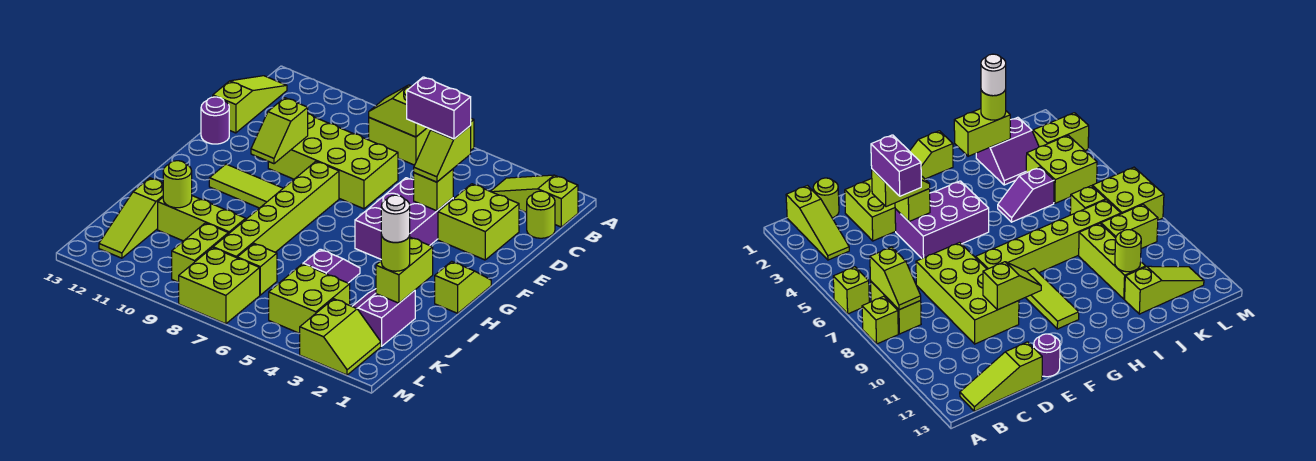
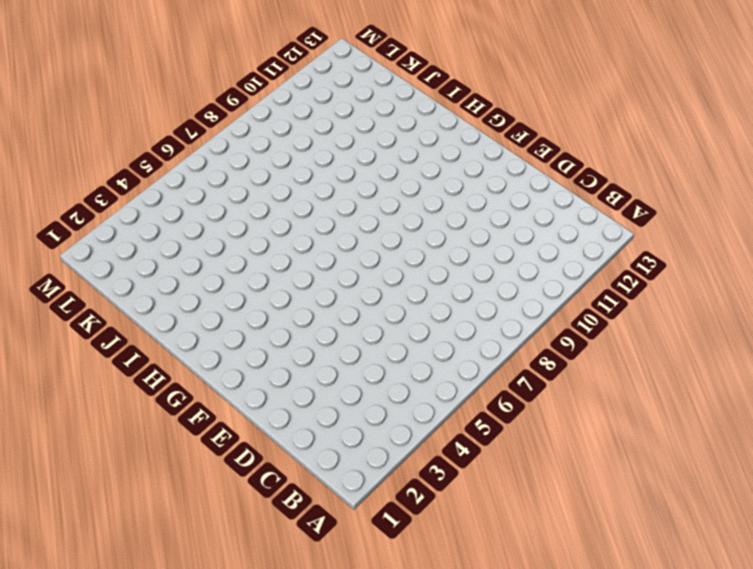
none -> lime brick A6 level 1
none -> lime brick A8 level 1
none -> lime slope B1:B3 level 1 top 1
none -> lime brick B7:B8 level 1

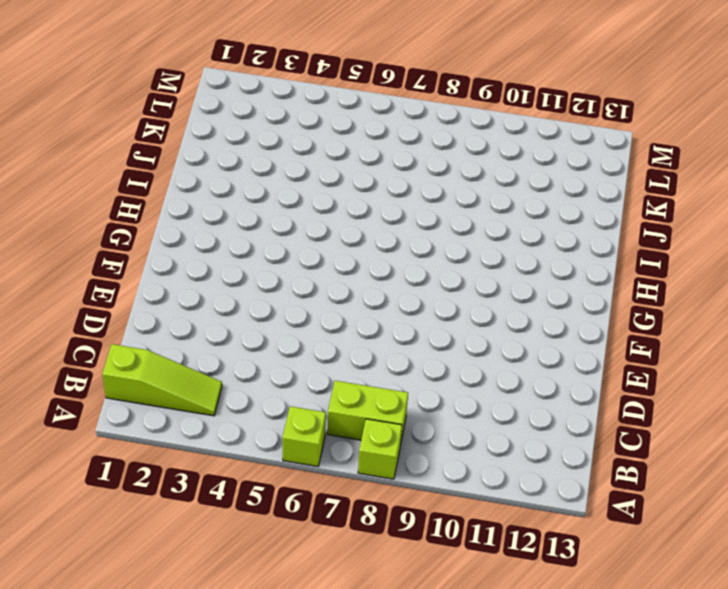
none -> lime slope B13:D13 level 1 top D
none -> lime round brick C1 level 1
none -> lime brick D2:E3 level 1
none -> lime brick D7:E10 level 1

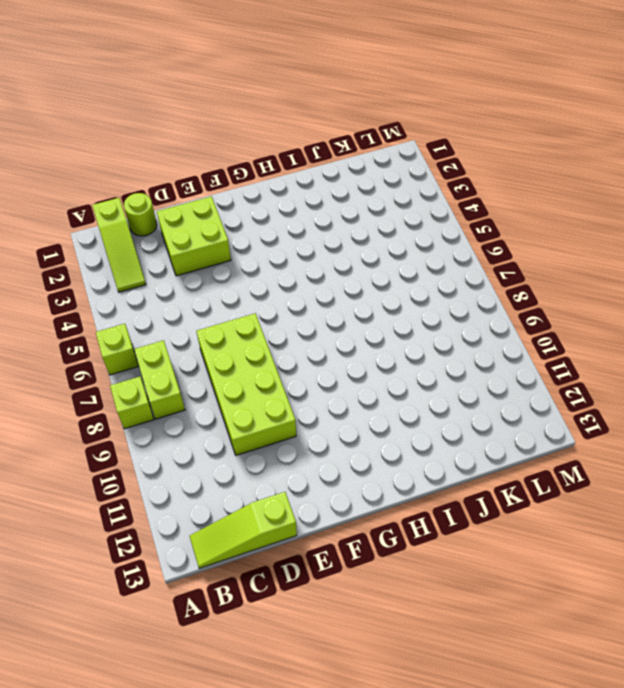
none -> purple brick E4:G5 level 1
none -> purple round brick E13 level 1
none -> lime brick F8:K8 level 1
none -> lime slope G1:H1 level 1 top H

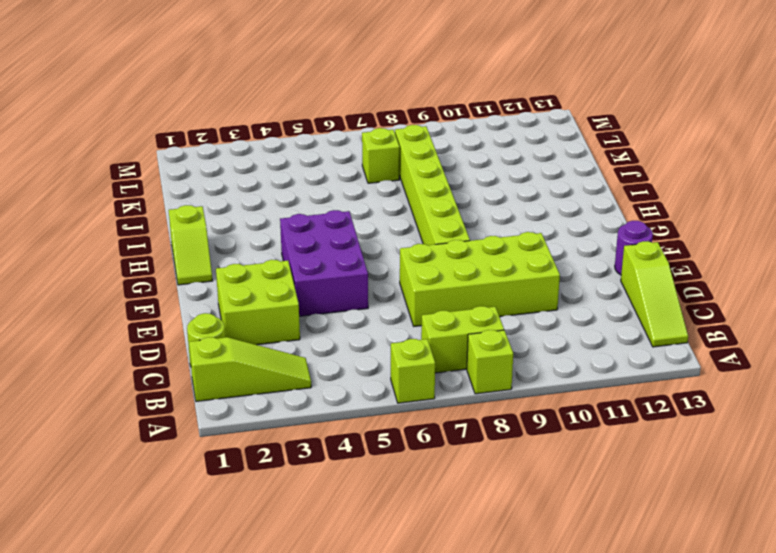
none -> lime tile G9:G11 level 1
none -> purple slope I5:J5 level 1 top J
none -> purple slope J2:K3 level 1 top 2
none -> lime brick J9:J11 level 1

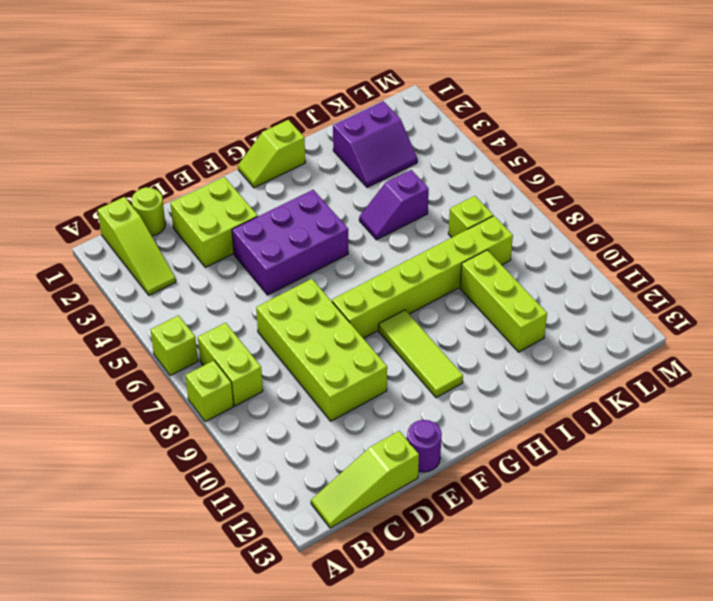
none -> lime slope J12:L12 level 1 top J
none -> lime brick K4:L5 level 1
none -> lime brick K9:L9 level 1
none -> lime slope L2:M3 level 1 top 3

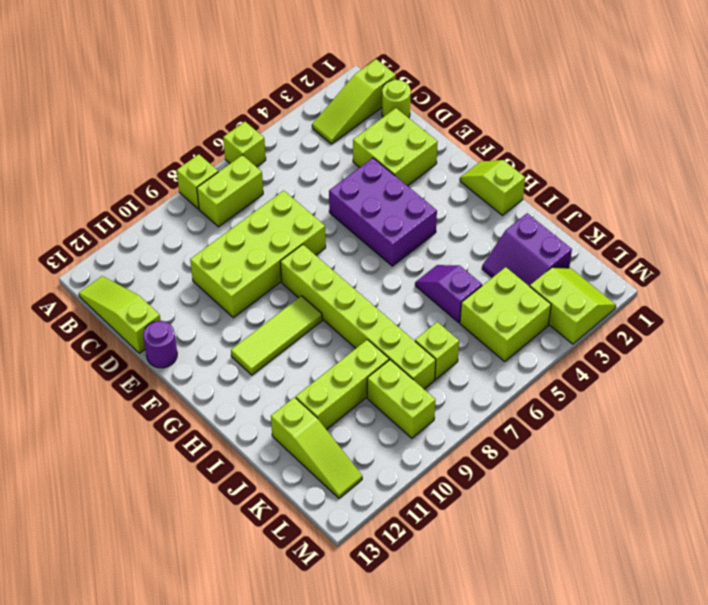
none -> lime brick L7:M8 level 1
none -> lime slope B7:B8 level 2 top 7
none -> lime brick E4 level 2
none -> lime slope E10:F10 level 2 top E

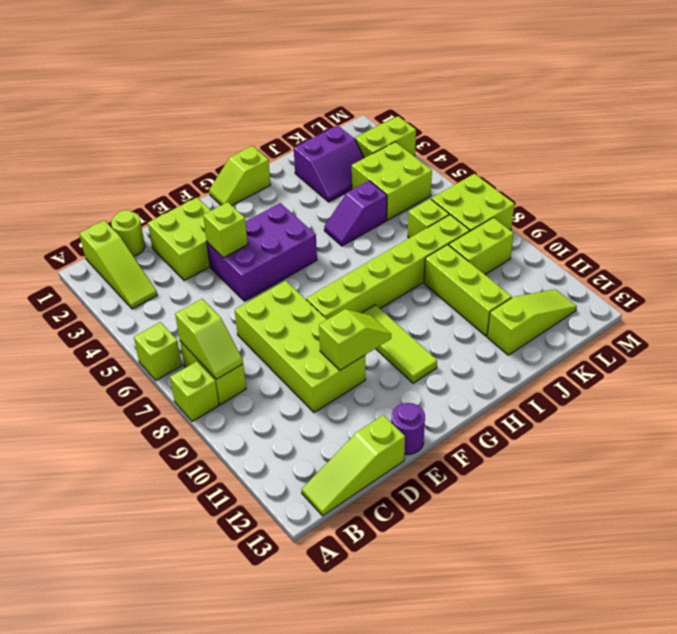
none -> lime brick I2:J2 level 2
none -> lime round brick J11 level 2
none -> lime slope D4:E4 level 3 top D
none -> lime round brick J2 level 3

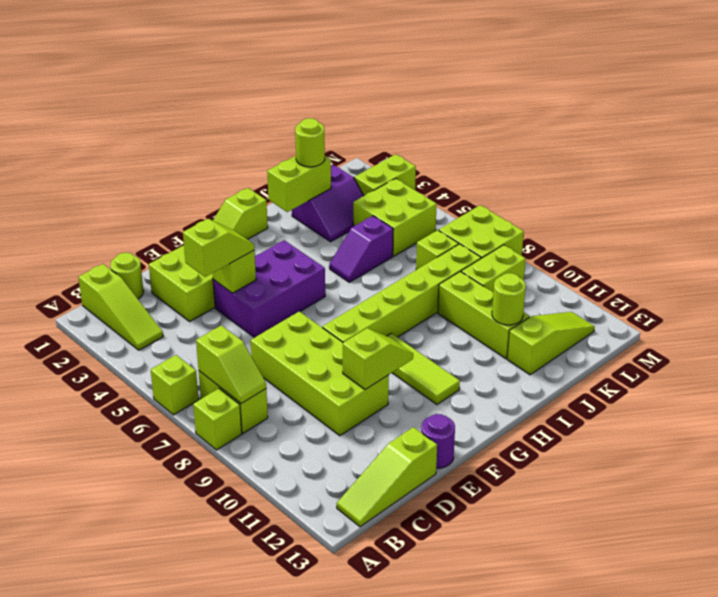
none -> purple brick D4:D5 level 4
none -> white round brick J2 level 4

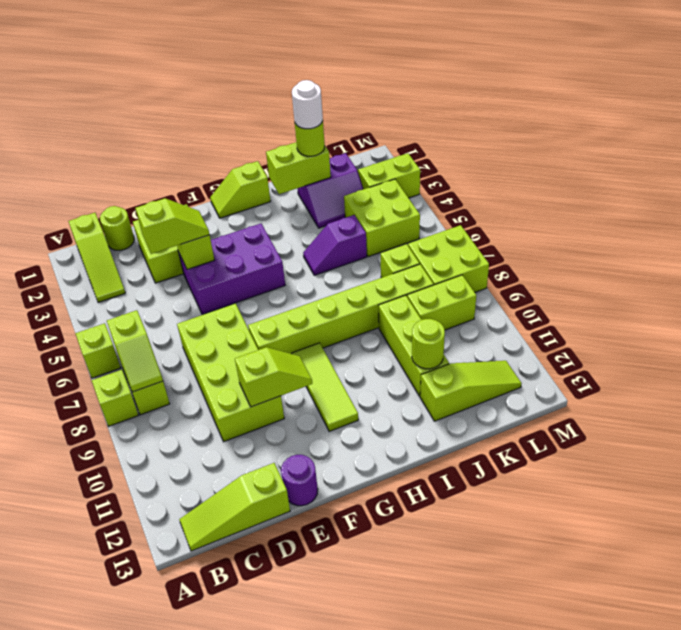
none -> purple brick D4:D5 level 4

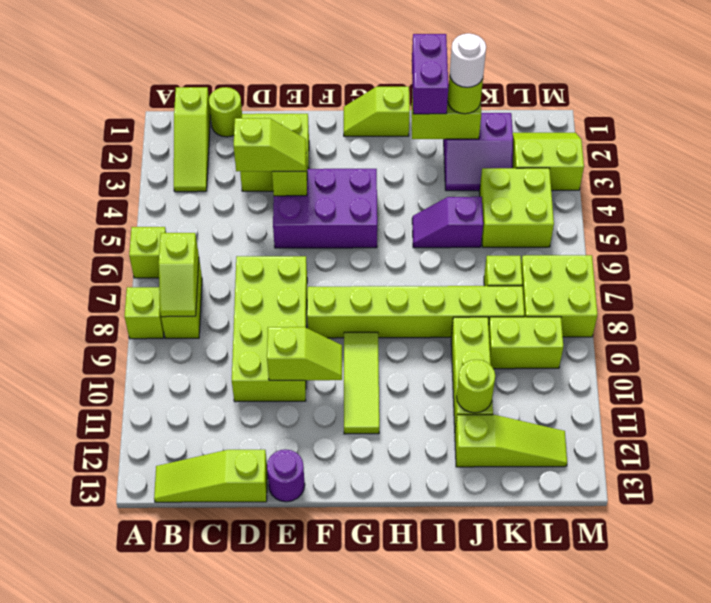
purple brick I1:I2 level 3 -> purple brick D4:D5 level 4

